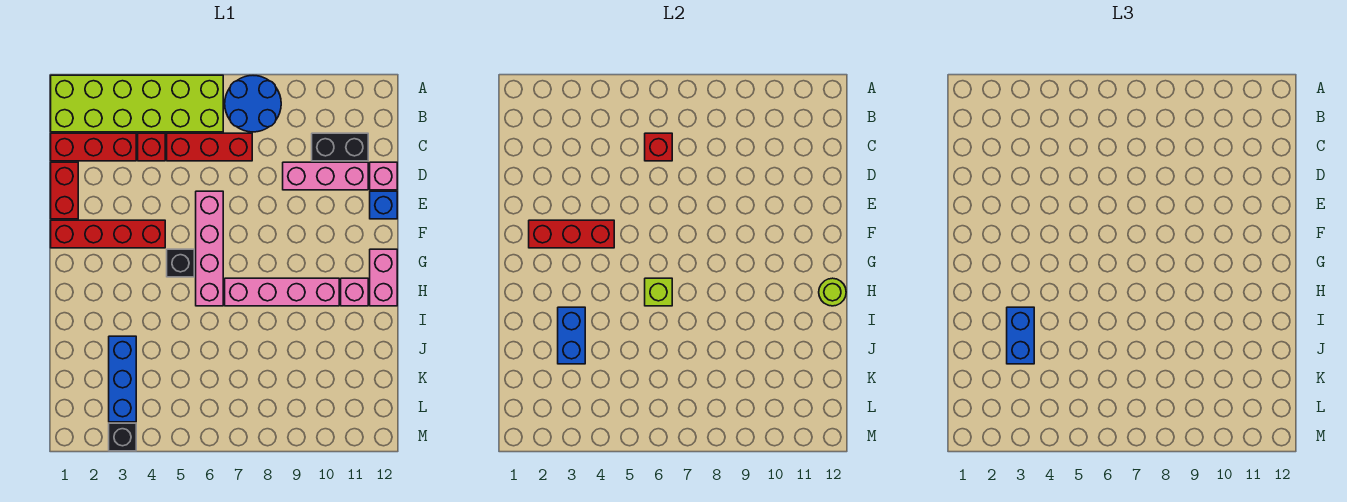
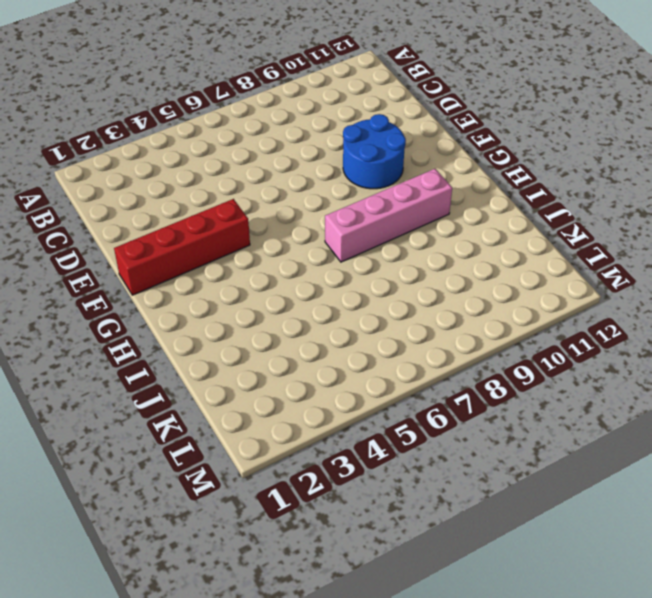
blue round brick E9:F10 level 1 -> blue round brick A7:B8 level 1
none -> lime brick A1:B6 level 1
none -> red brick C1:C3 level 1
none -> red brick C4 level 1

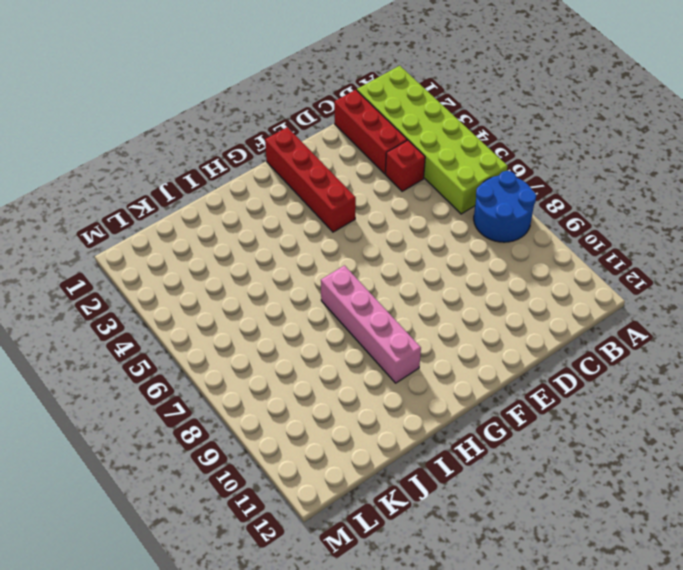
none -> red brick C5:C7 level 1
none -> black brick C10:C11 level 1
none -> red brick D1:E1 level 1

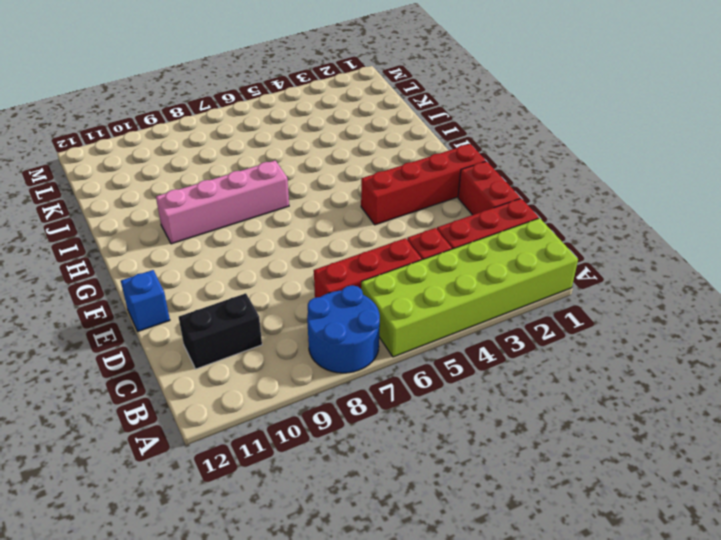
none -> pink brick D9:D11 level 1
none -> pink brick D12 level 1
none -> pink brick E6:H6 level 1

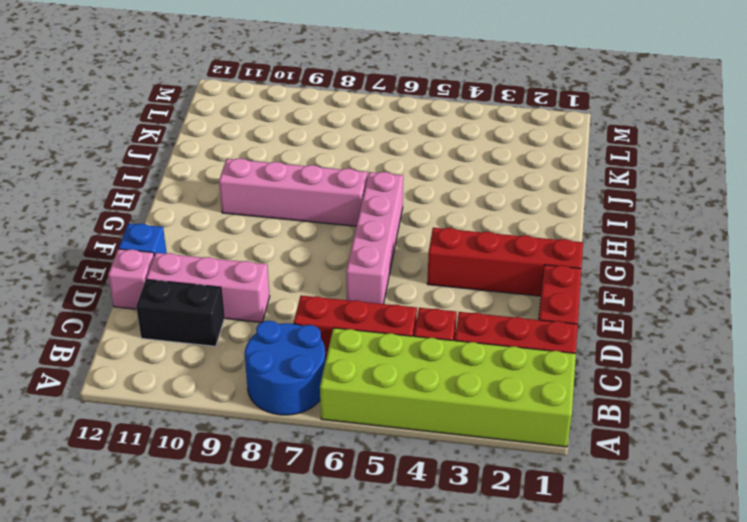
none -> black brick G5 level 1
none -> pink brick G12:H12 level 1
none -> pink brick H11 level 1

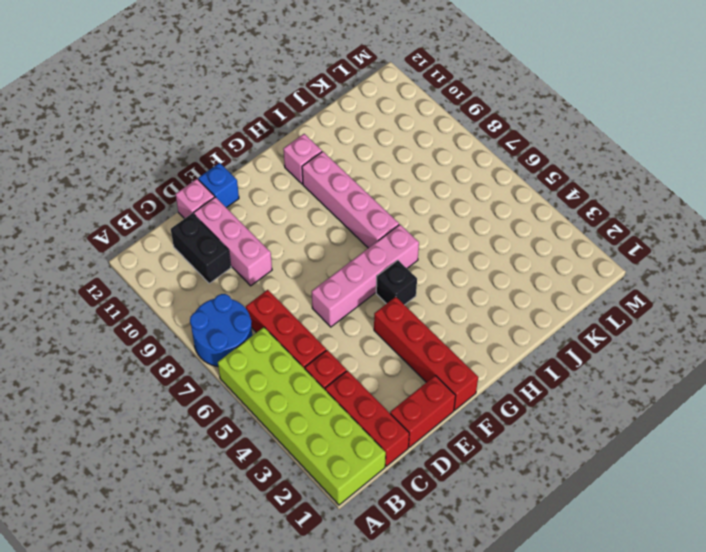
none -> pink brick G12:H12 level 1
none -> blue brick J3:L3 level 1
none -> black brick M3 level 1

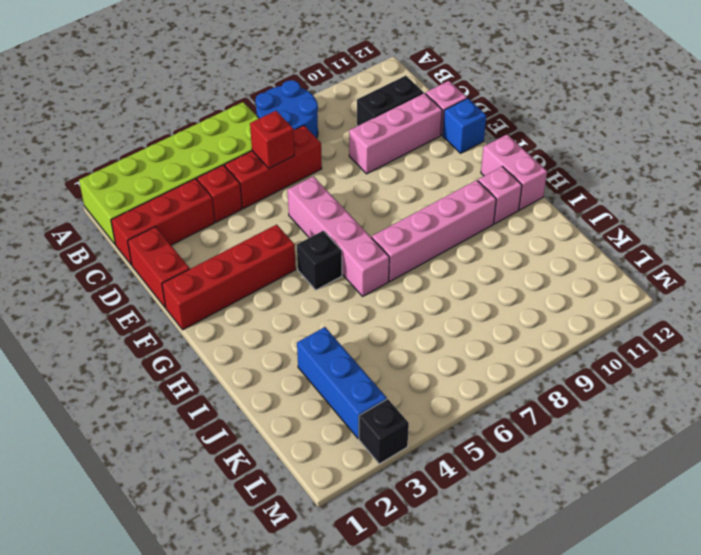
none -> red brick F2:F4 level 2
none -> lime brick H6 level 2
none -> lime round brick H12 level 2

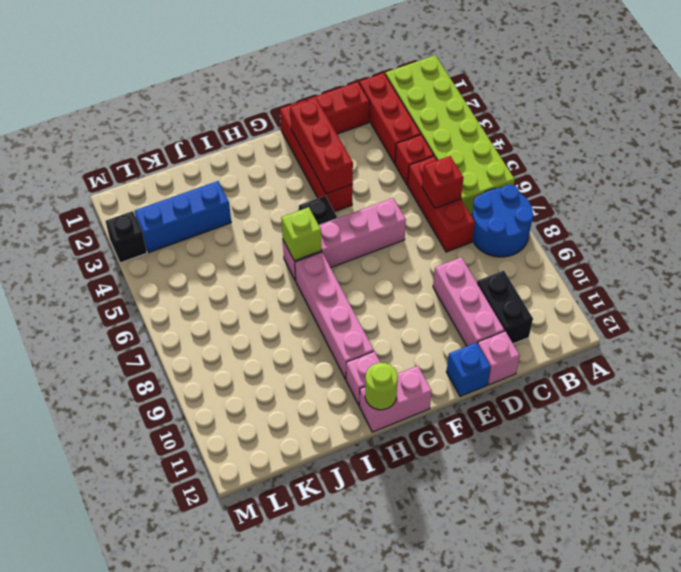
none -> blue brick I3:J3 level 2
none -> blue brick I3:J3 level 3

